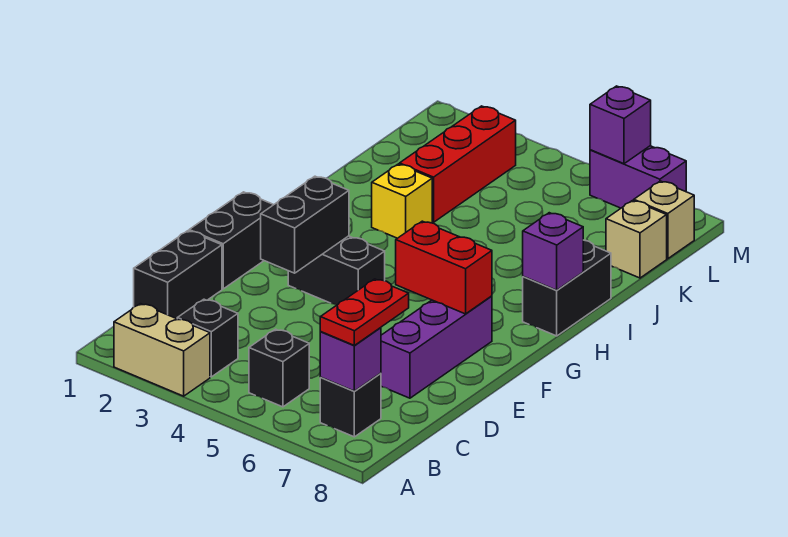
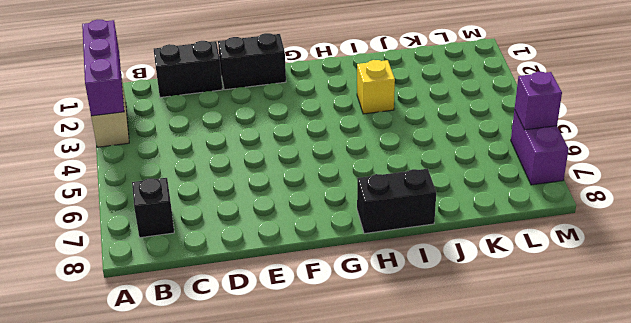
purple brick A1:A3 level 2 -> purple brick D7:F7 level 1
none -> black brick B3 level 1
none -> black brick B5 level 1
none -> black brick F3:F4 level 1

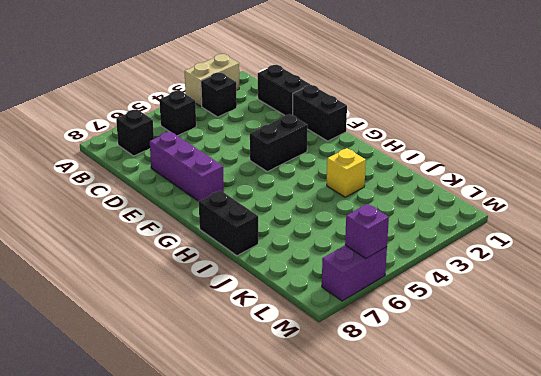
none -> red brick J3:L3 level 1
none -> tan brick K8 level 1
none -> tan brick L8 level 1

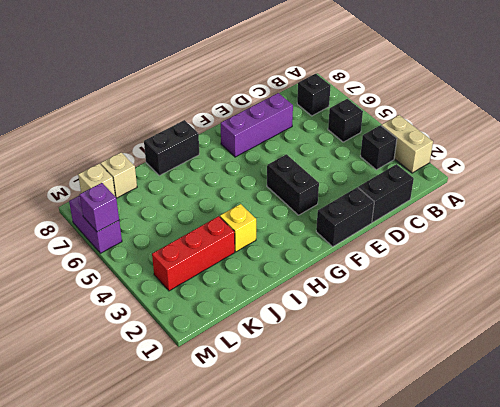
none -> purple brick B7 level 2
none -> black brick E3:F3 level 2
none -> red brick F6:F7 level 2

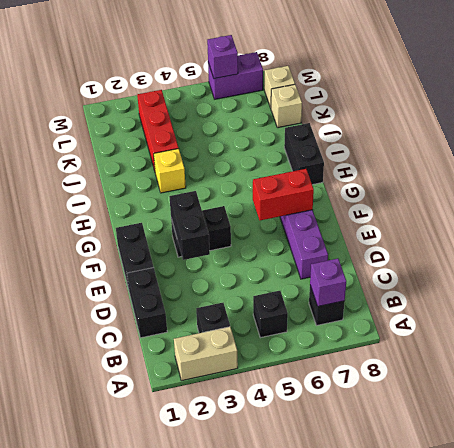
none -> purple brick H8 level 2
none -> red plate B7:C7 level 3

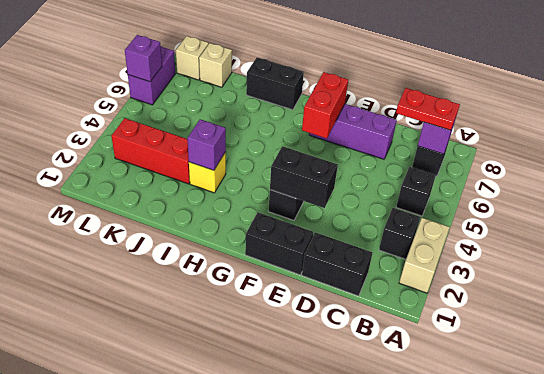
purple brick I3 level 2 -> purple brick H8 level 2

